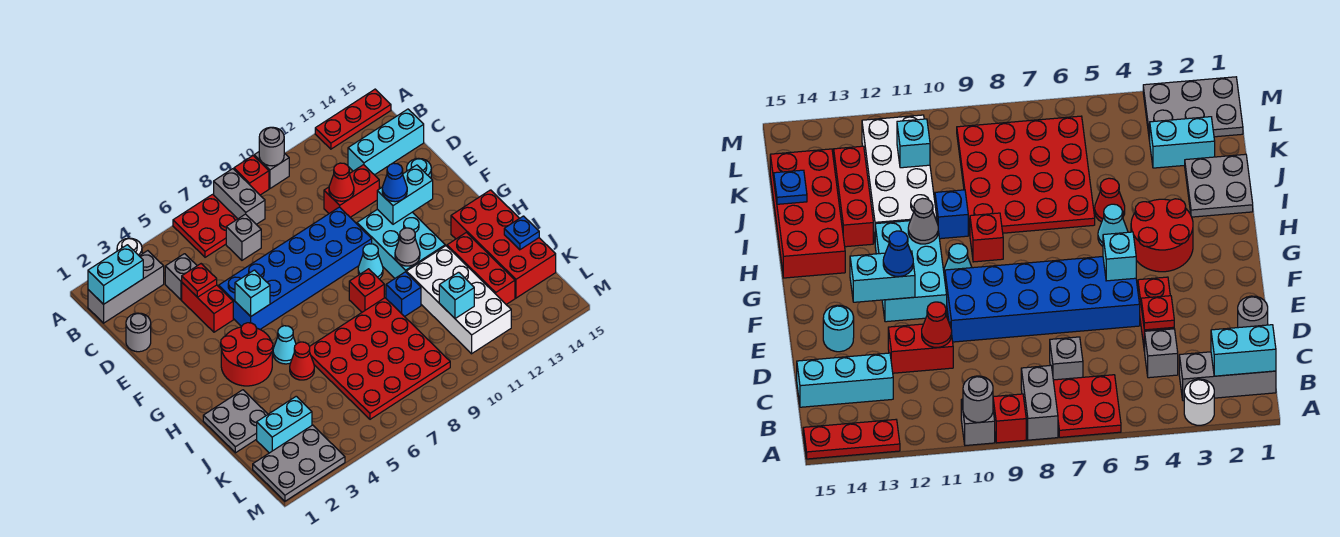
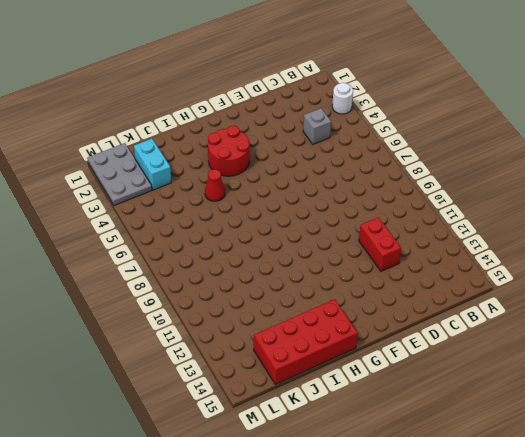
none -> red plate A6:B7 level 1
none -> grey brick A8:B8 level 1
none -> red brick A9 level 1
none -> grey brick A10 level 1

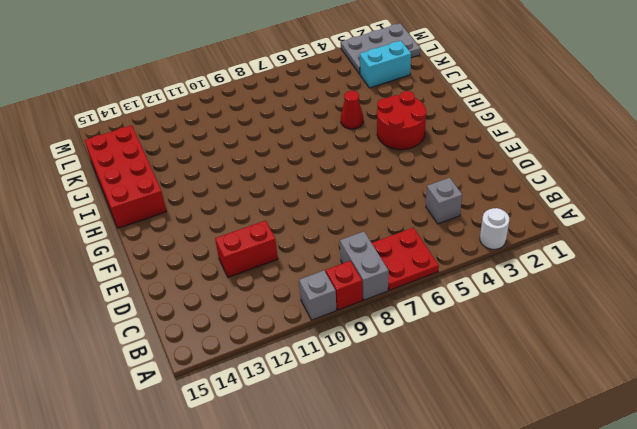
none -> red plate A13:A15 level 1
none -> grey brick B1:B3 level 1
none -> grey brick C7 level 1
none -> cyan brick C13:C15 level 1

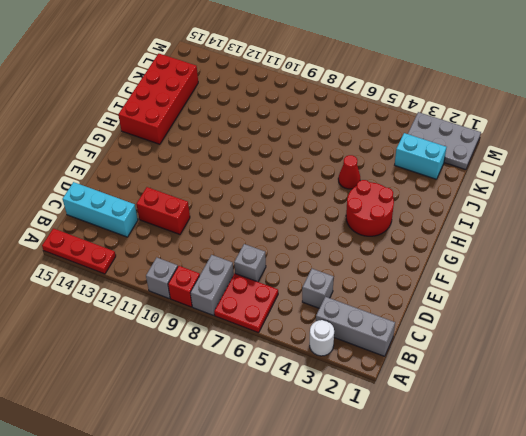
none -> grey round brick D1 level 1
none -> red brick D4:E4 level 1
none -> blue brick E5:F10 level 1
none -> cyan round brick E14 level 1

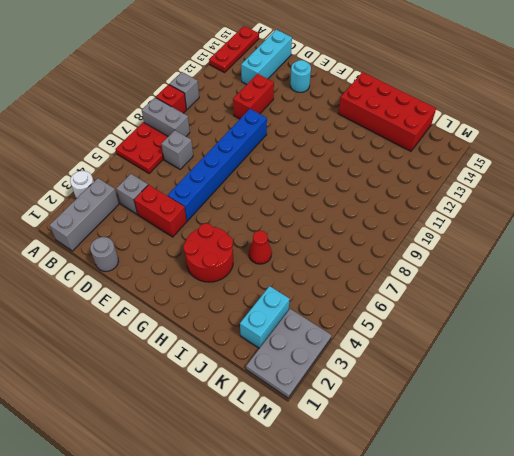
blue brick E5:E10 level 1 -> blue brick E5:F10 level 1
none -> cyan brick F11:H12 level 1
none -> cyan cone G10 level 1
none -> cyan cone H5 level 1
none -> red brick H9 level 1

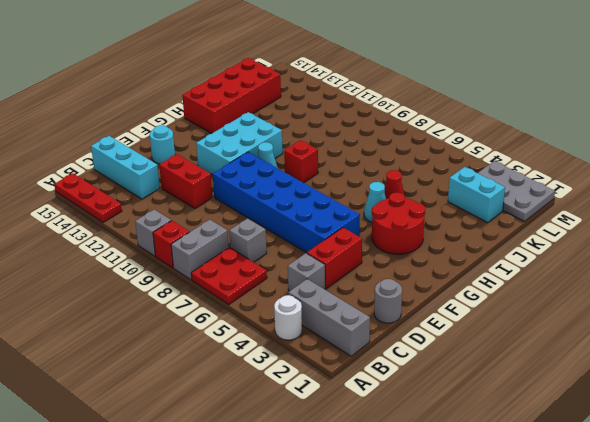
none -> grey plate I1:J2 level 1
none -> red plate I6:L9 level 1
none -> blue brick I10 level 1
none -> white brick I11:L12 level 1

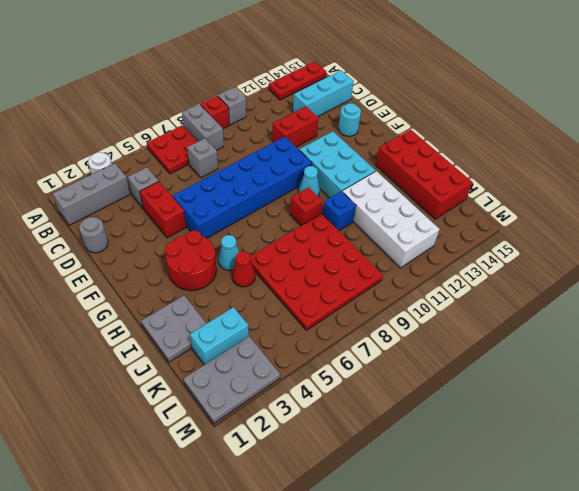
none -> red brick I13:K13 level 1
none -> grey round brick A10 level 2
none -> cyan brick B1:B2 level 2
none -> red plate D4 level 2

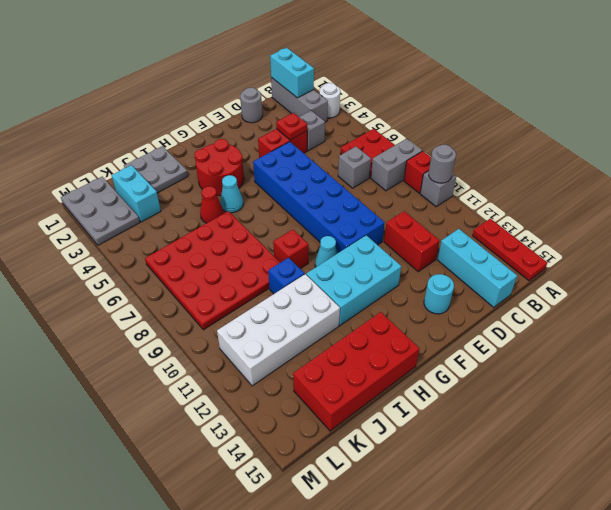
none -> red brick I13:K13 level 1
none -> red cone D11 level 2
none -> cyan brick F5 level 2
none -> cyan brick F12:F13 level 2

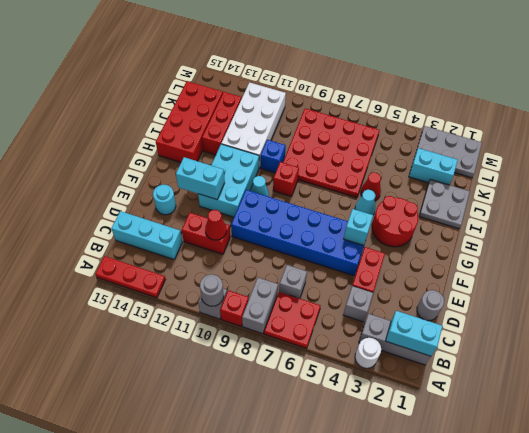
none -> red plate D4 level 2
none -> grey cone H11 level 2
none -> blue plate J15 level 2
none -> cyan brick K11 level 2

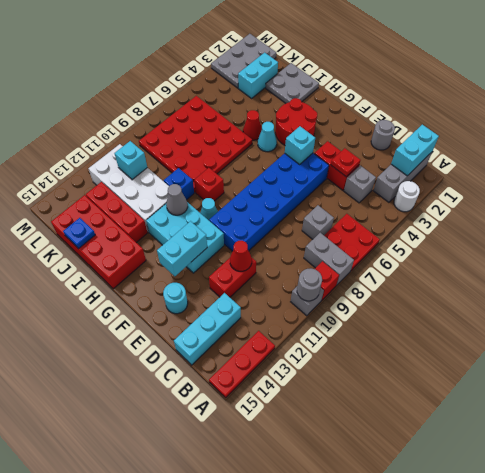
none -> blue cone F12 level 3

